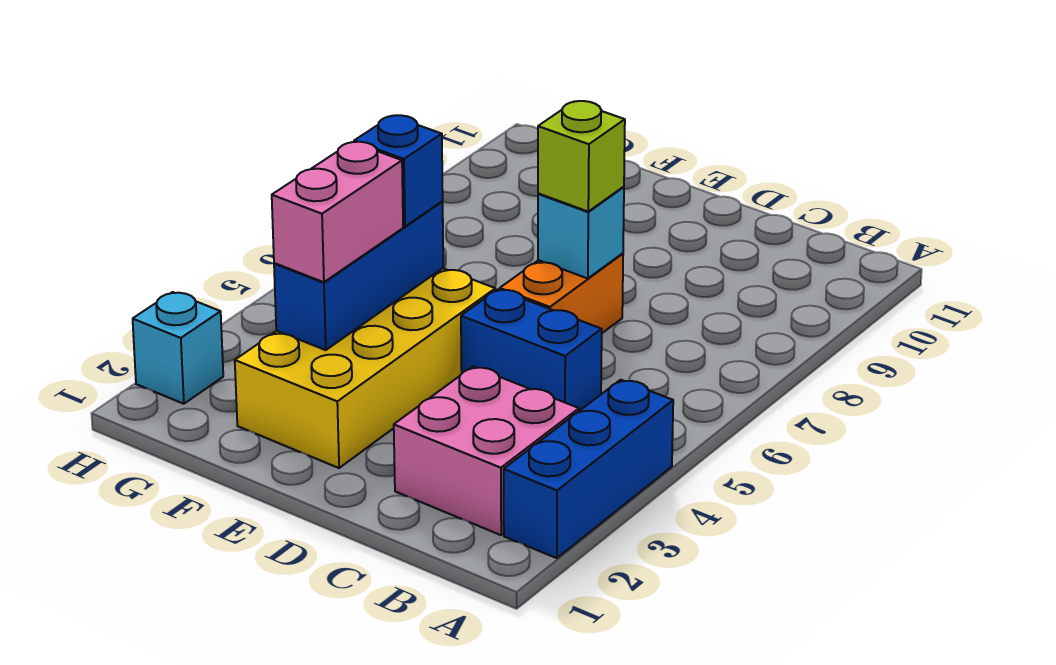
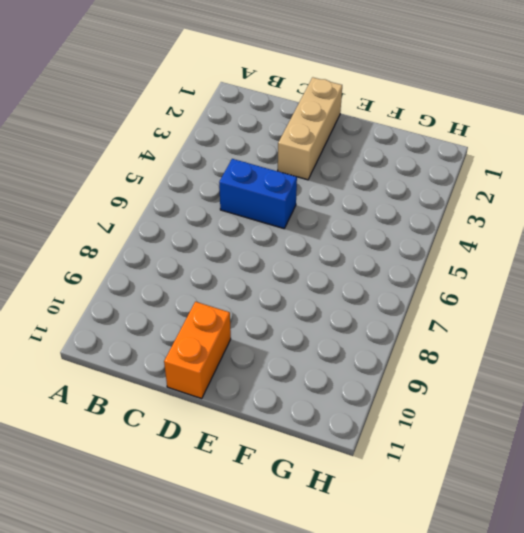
tan brick D1:D3 level 1 -> none
orange brick D10:D11 level 1 -> orange brick D6:D7 level 1
none -> blue brick A2:A4 level 1
none -> pink brick B2:C3 level 1

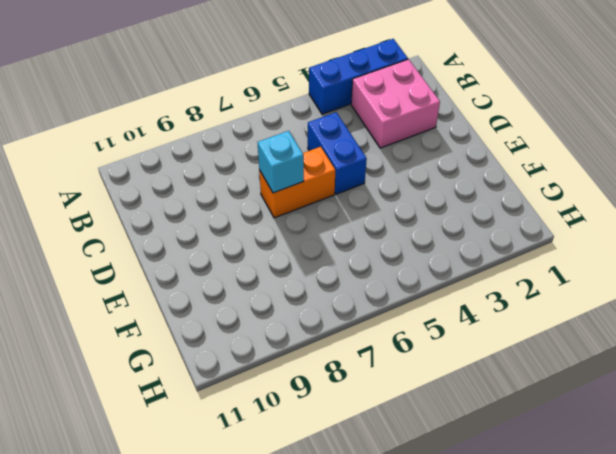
none -> yellow brick E2:F5 level 1
none -> cyan brick H2 level 1

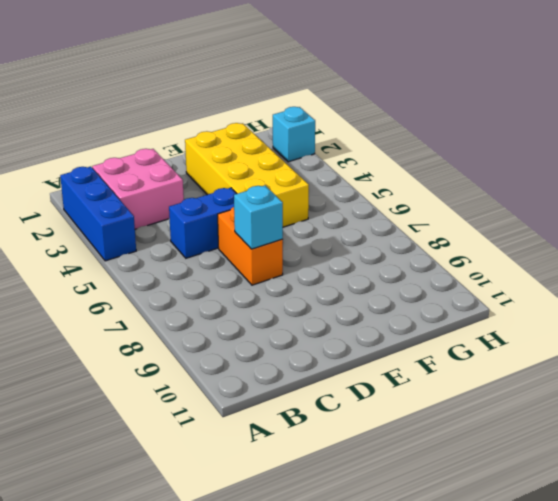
none -> blue brick F3:F5 level 2
none -> lime brick D7 level 3

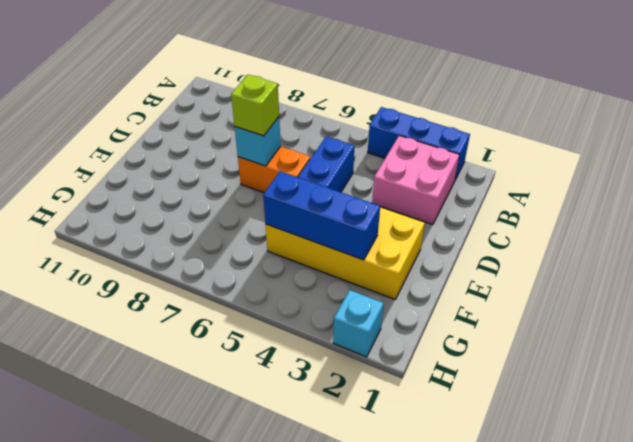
none -> pink brick F3:F4 level 3
none -> blue brick F5 level 3

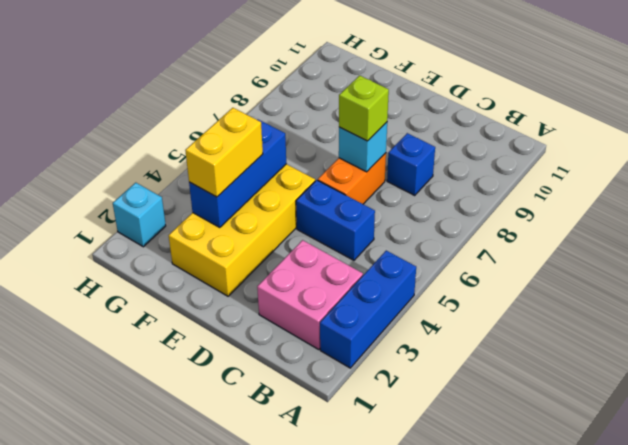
blue brick C8 level 1 -> blue brick F5 level 3
yellow brick F3:F4 level 3 -> pink brick F3:F4 level 3

